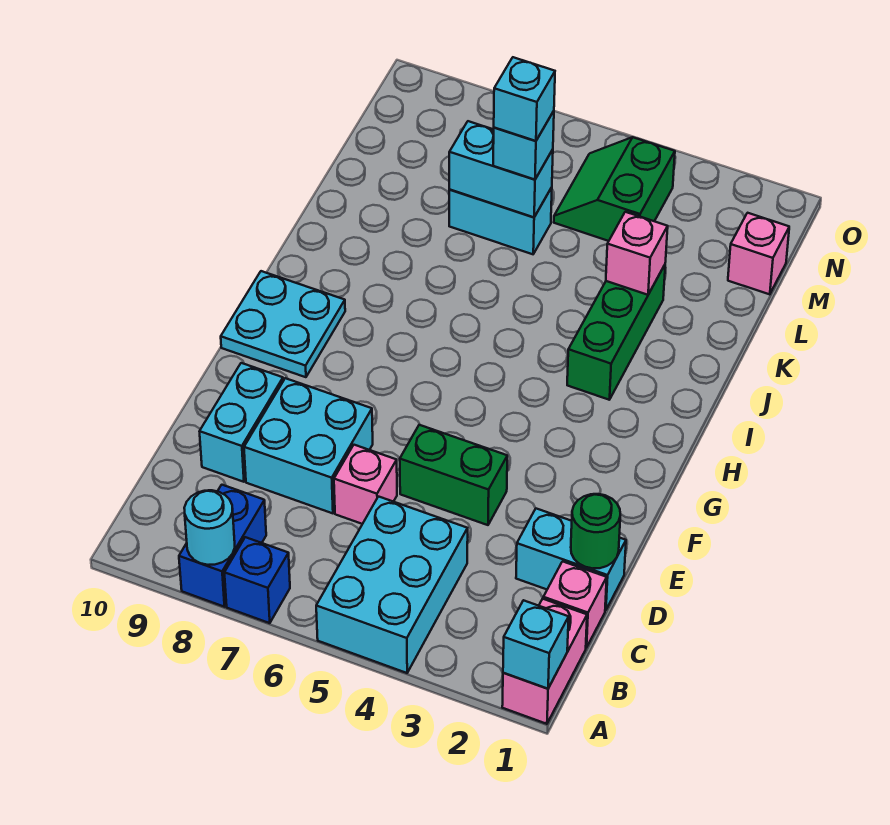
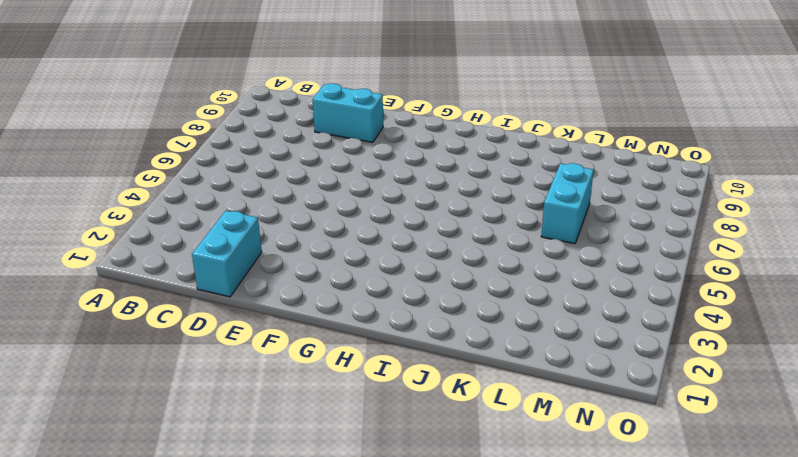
none -> pink brick A1:B1 level 1
none -> cyan brick A4:C5 level 1
none -> blue brick A7 level 1

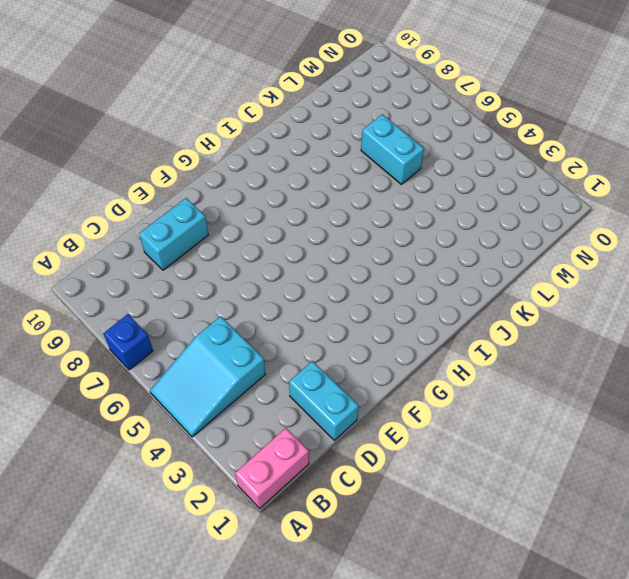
cyan slope A4:C5 level 1 top C -> cyan brick A4:C5 level 1
none -> blue brick A8:B8 level 1
none -> pink brick C1 level 1
none -> pink brick D6 level 1

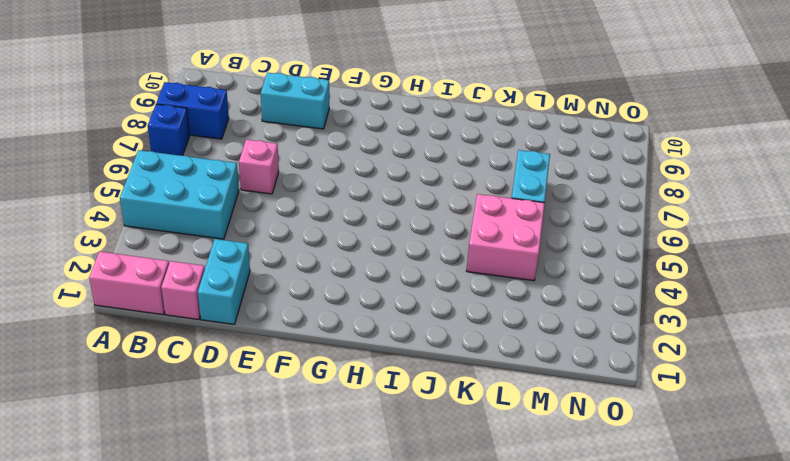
pink brick K4:L5 level 1 -> none
none -> cyan brick D7:E8 level 1
none -> green brick E4:E5 level 1
none -> cyan plate G9:H10 level 1

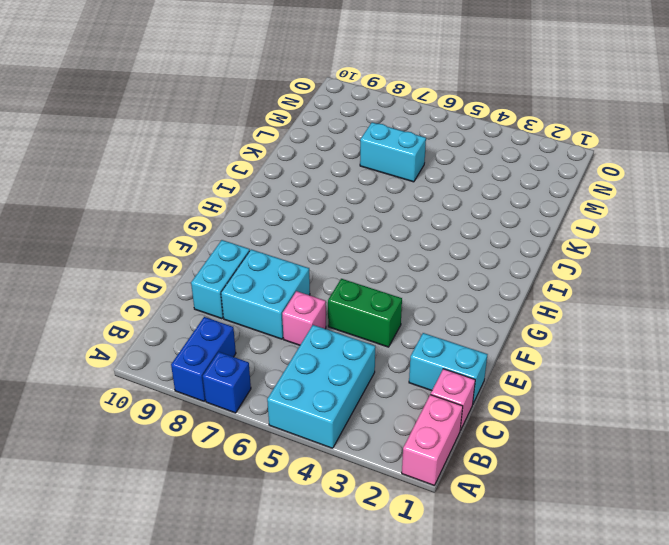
none -> cyan plate G9:H10 level 1
none -> green brick I3:K3 level 1
none -> pink brick M1 level 1

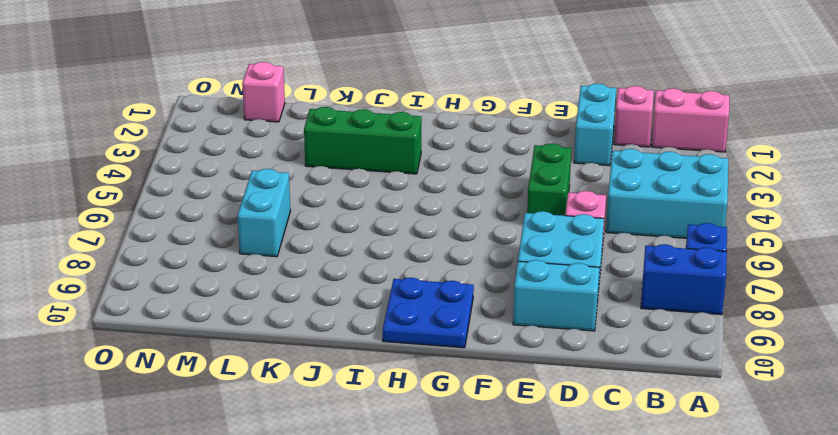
blue plate G9:H10 level 1 -> cyan plate G9:H10 level 1
none -> green slope M4:N5 level 1 top 4
none -> cyan brick A1 level 2
none -> cyan round brick A8 level 2

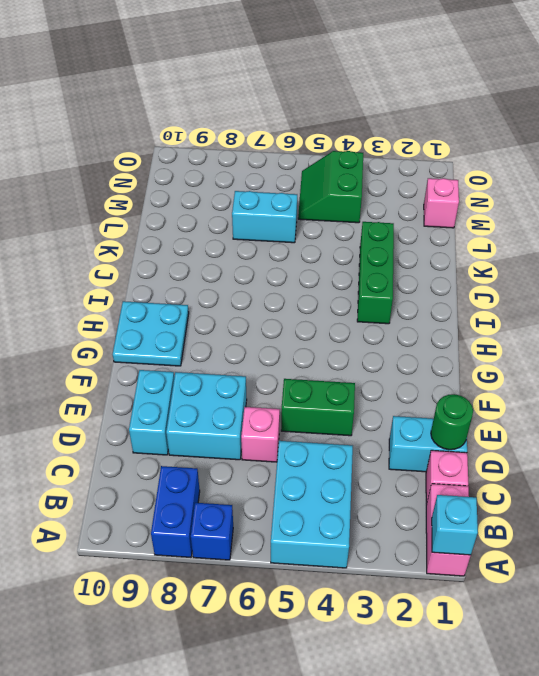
none -> cyan round brick A8 level 2
none -> pink brick K3 level 2
none -> cyan brick L6:L7 level 2

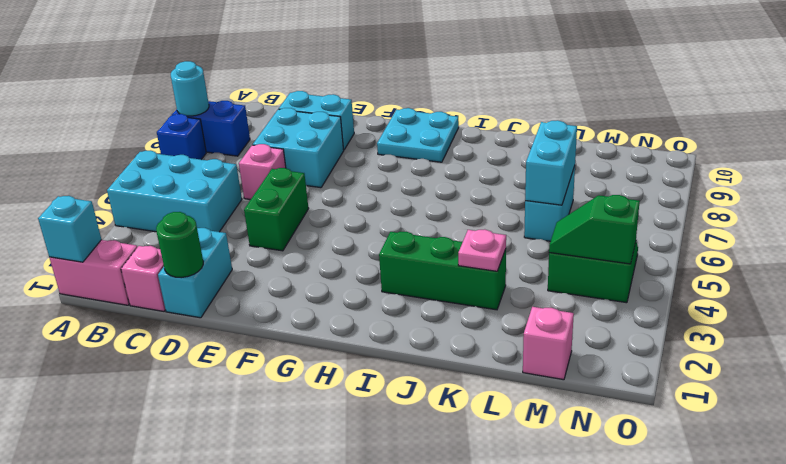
pink plate K3 level 2 -> pink brick K3 level 2
green slope M4:N4 level 2 top N -> none
none -> cyan brick L6 level 3
none -> cyan brick L6 level 4

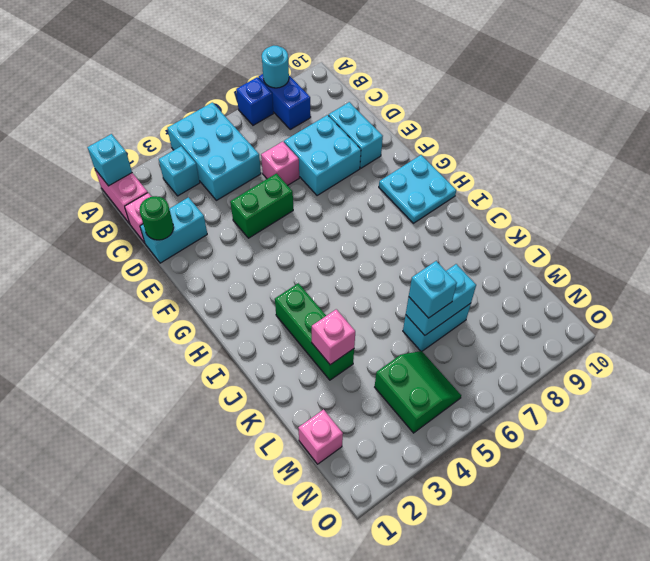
cyan brick B3 level 1 -> cyan brick L6 level 4

